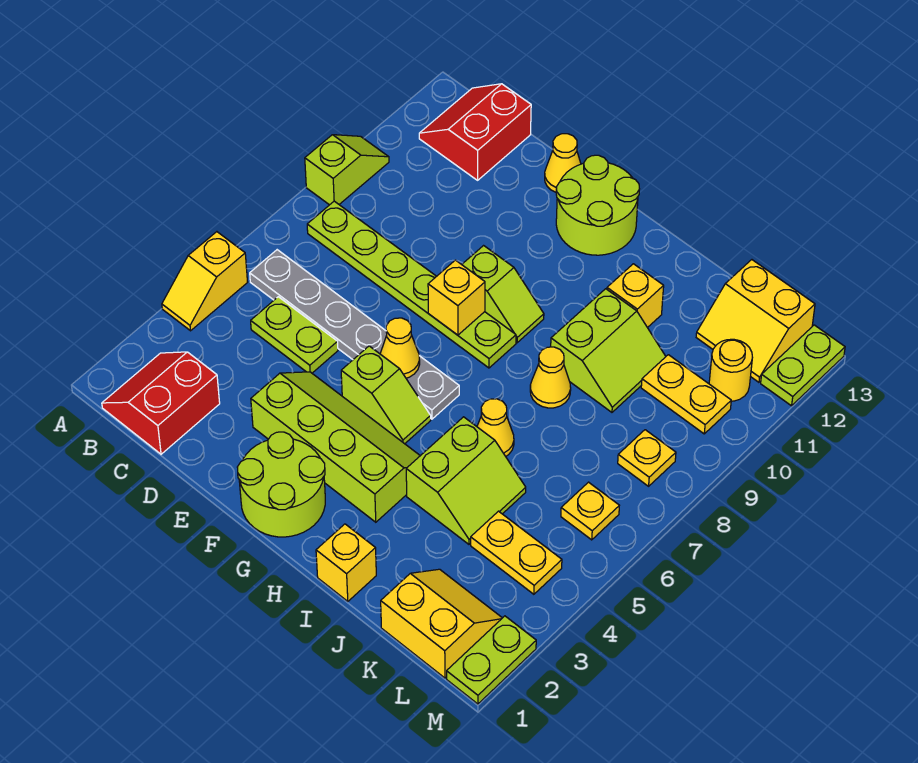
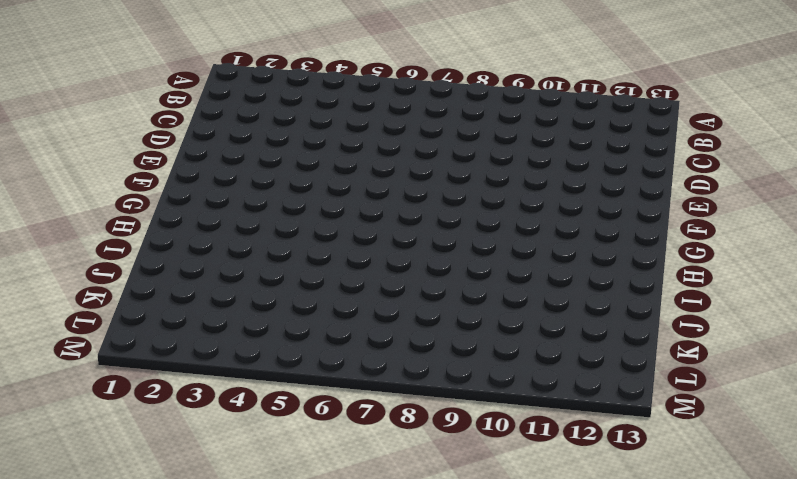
none -> yellow slope A4:A5 level 1 top 5
none -> lime slope A9:A10 level 1 top 9
none -> red slope B1:C2 level 1 top C
none -> grey plate B6:G6 level 1

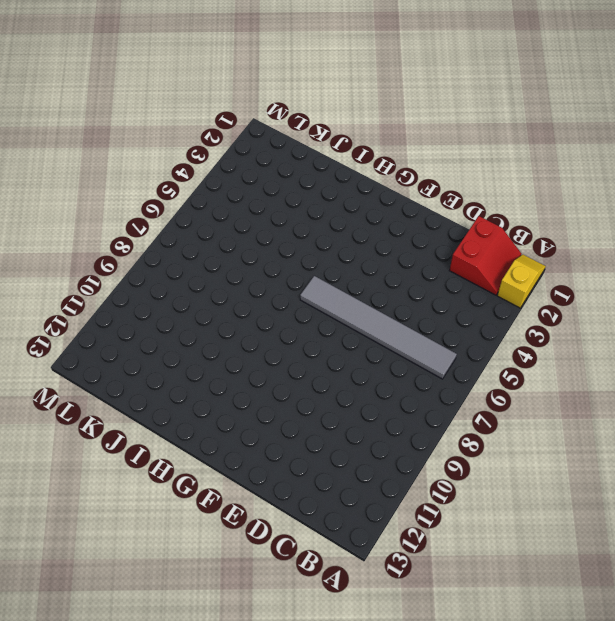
yellow slope A1:A2 level 1 top 2 -> yellow slope A4:A5 level 1 top 5
grey tile B6:G6 level 1 -> grey plate B6:G6 level 1
none -> lime slope A9:A10 level 1 top 9
none -> lime plate B8:G8 level 1
none -> red slope B12:C13 level 1 top C
none -> lime plate C5:D5 level 1

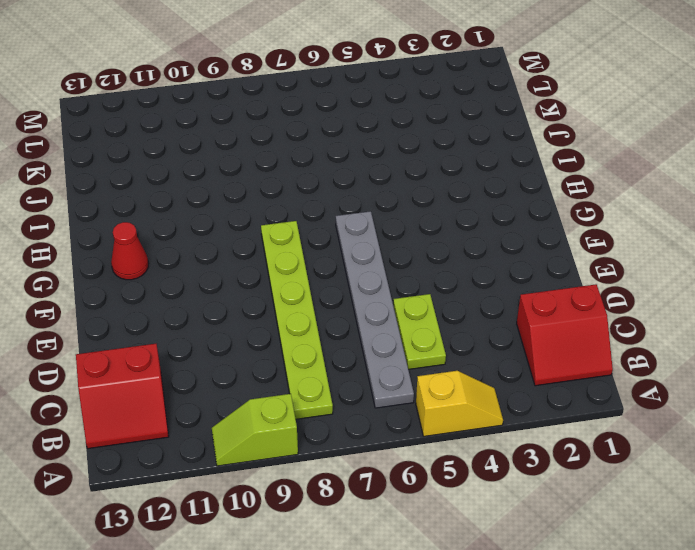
red cone G12 level 1 -> lime round brick F12:G13 level 1
none -> lime slope E3:H4 level 1 top 3
none -> yellow cone E13 level 1
none -> lime round brick F1:G2 level 1
none -> lime slope F5:G5 level 1 top F

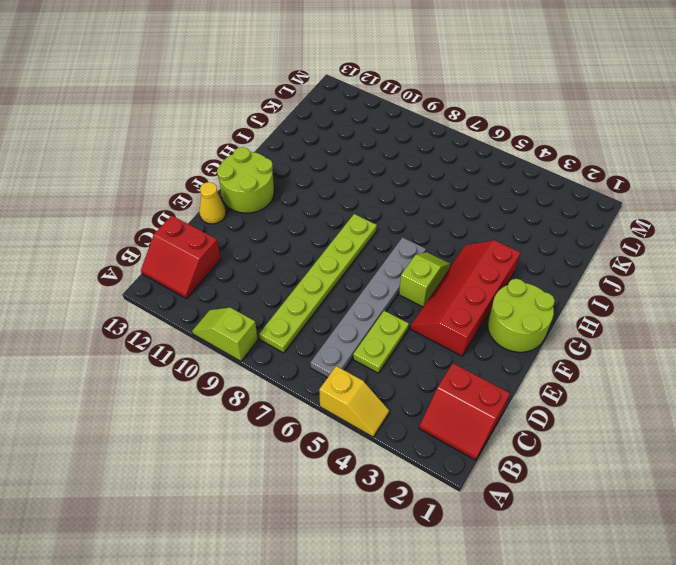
red slope E3:H4 level 1 top 3 -> lime slope E3:H4 level 1 top 3
none -> lime slope F9:G9 level 1 top F
none -> yellow brick I1 level 1
none -> lime slope I4:J5 level 1 top I
none -> yellow cone I6 level 1

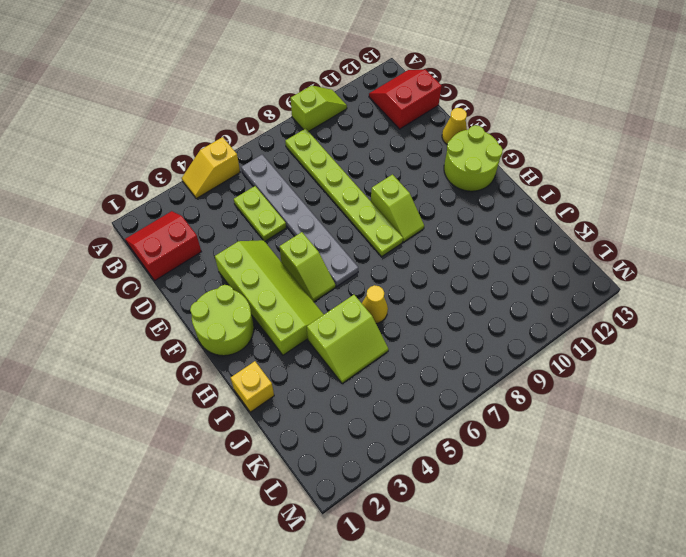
none -> yellow cone I8 level 1
none -> lime slope I9:J10 level 1 top I
none -> yellow brick I11 level 1
none -> yellow slope K1:L2 level 1 top 1

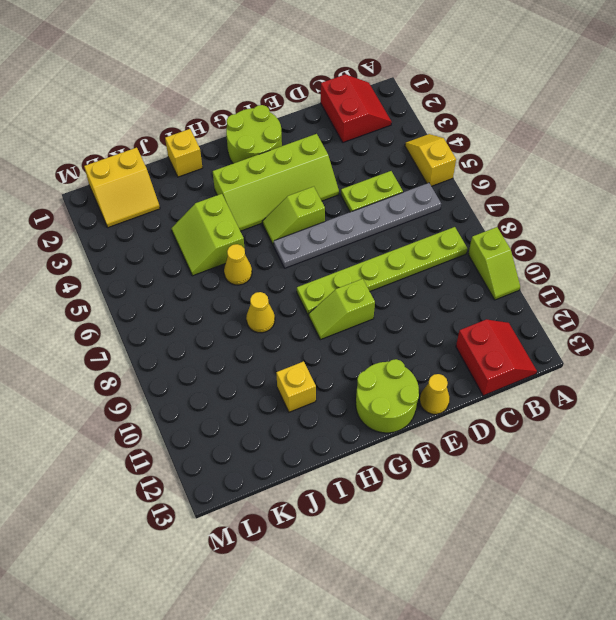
none -> lime slope I9:J10 level 1 top I
none -> yellow plate K4:L4 level 1
none -> yellow plate K10:L10 level 1
none -> yellow slope K12:L13 level 1 top 13

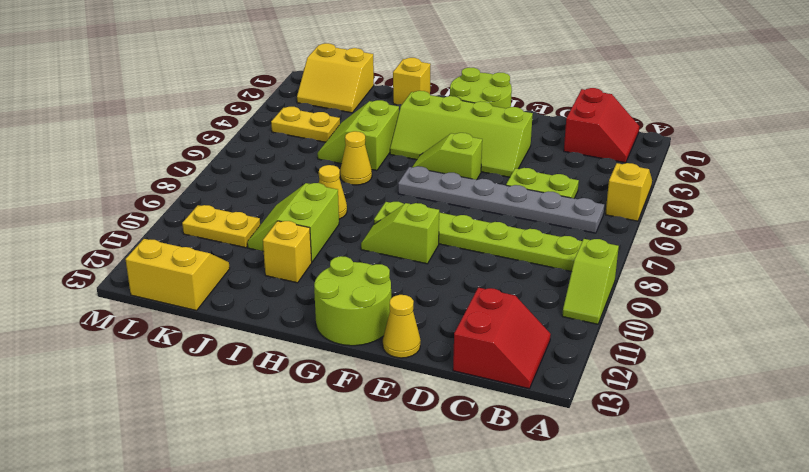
none -> yellow plate L6 level 1
none -> yellow plate L8 level 1
none -> yellow round brick L11 level 1
none -> lime plate M1:M2 level 1

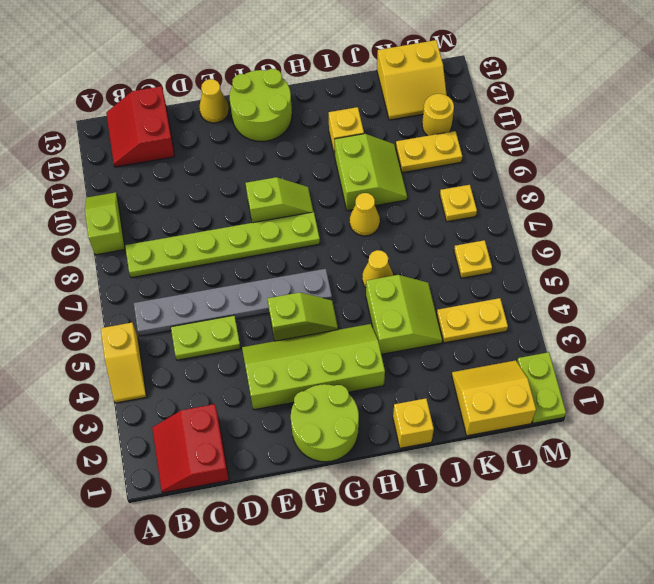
none -> lime plate M12:M13 level 1
none -> yellow cone F6 level 2
none -> yellow brick F8 level 2

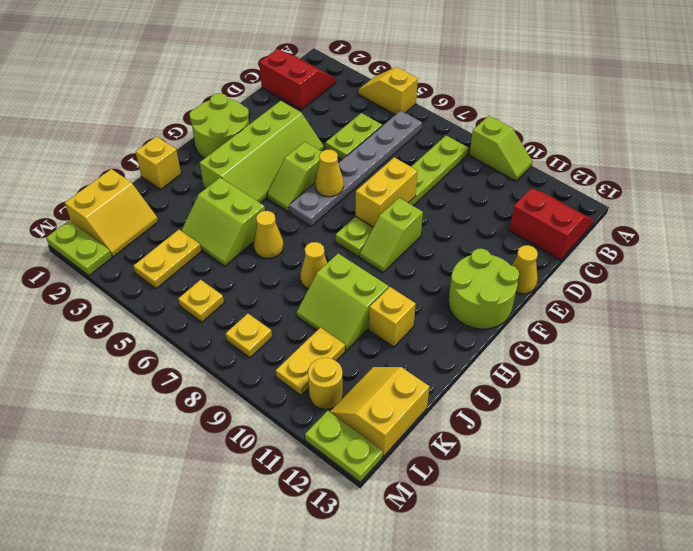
yellow brick E8:F8 level 2 -> yellow brick F8 level 2

